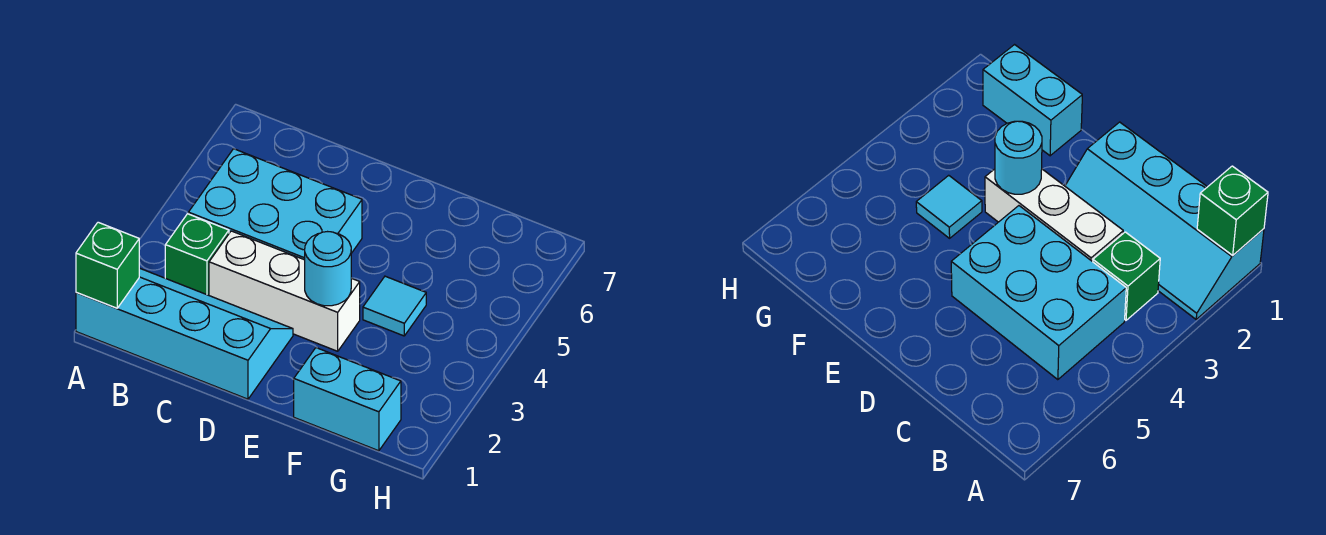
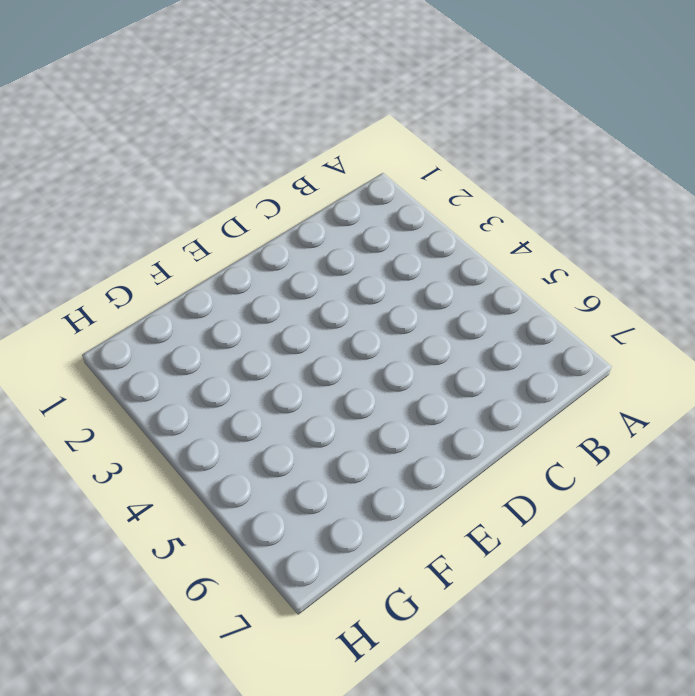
none -> cyan slope A1:D2 level 1 top 1
none -> green brick B3 level 1

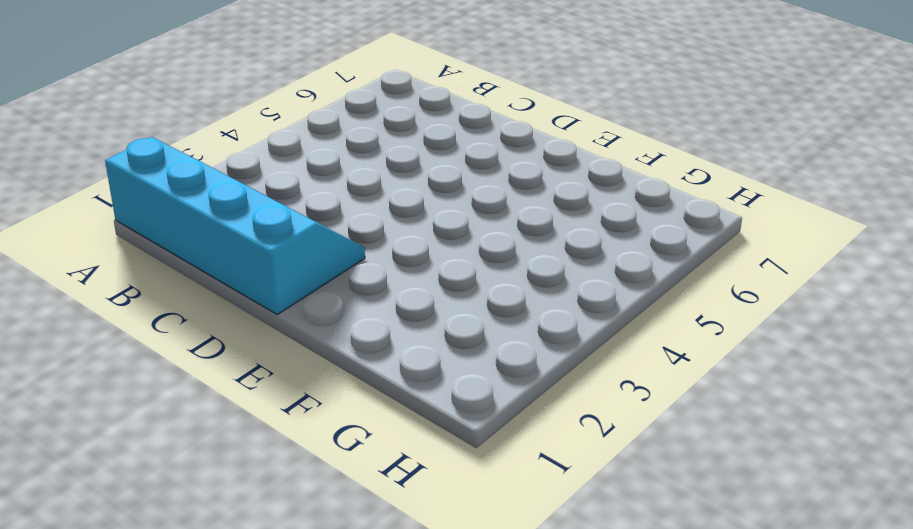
none -> green brick B3 level 1
none -> cyan brick B4:D5 level 1

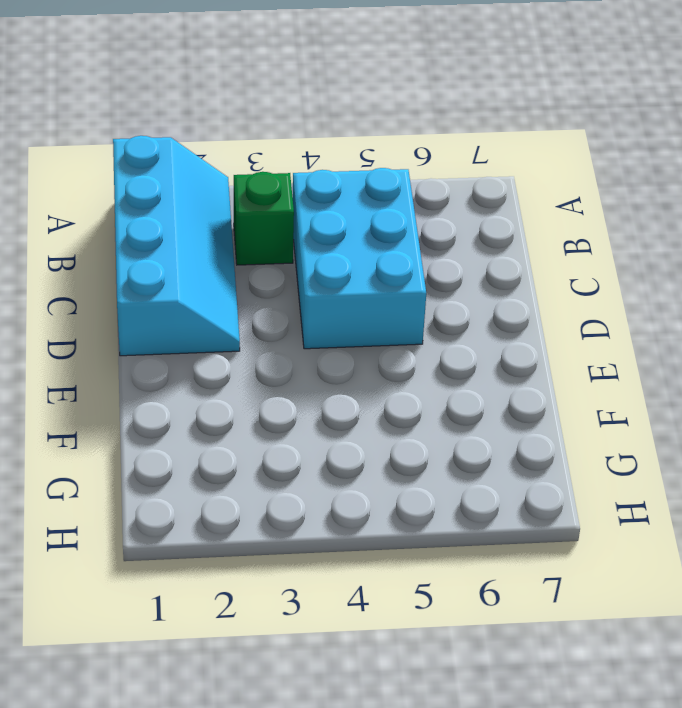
none -> white brick C3:E3 level 1
none -> cyan brick F1:G1 level 1

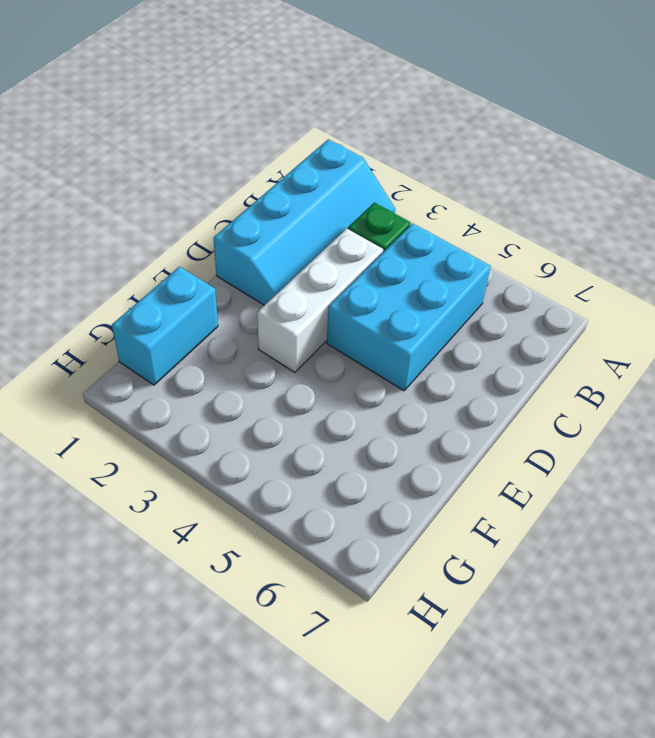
none -> cyan tile F4 level 1
none -> green brick A1 level 2

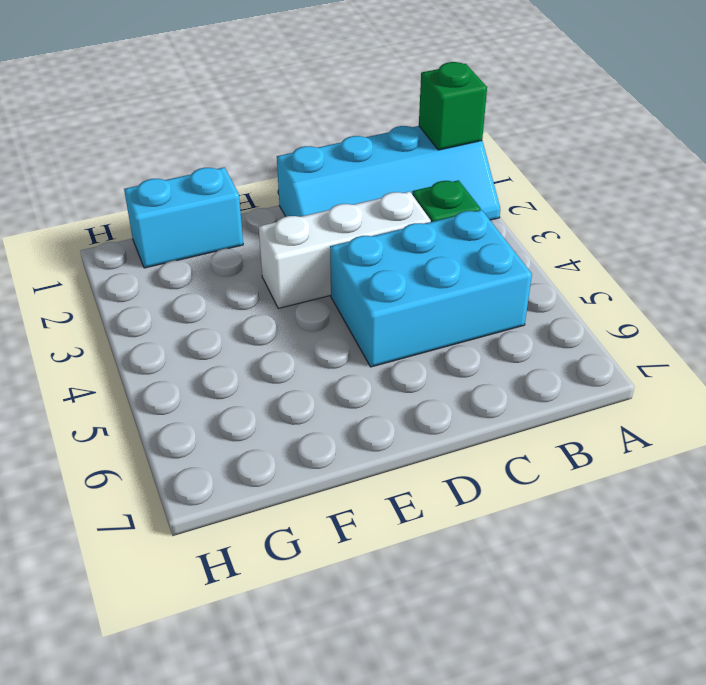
none -> cyan tile F4 level 1
none -> cyan round brick E3 level 2

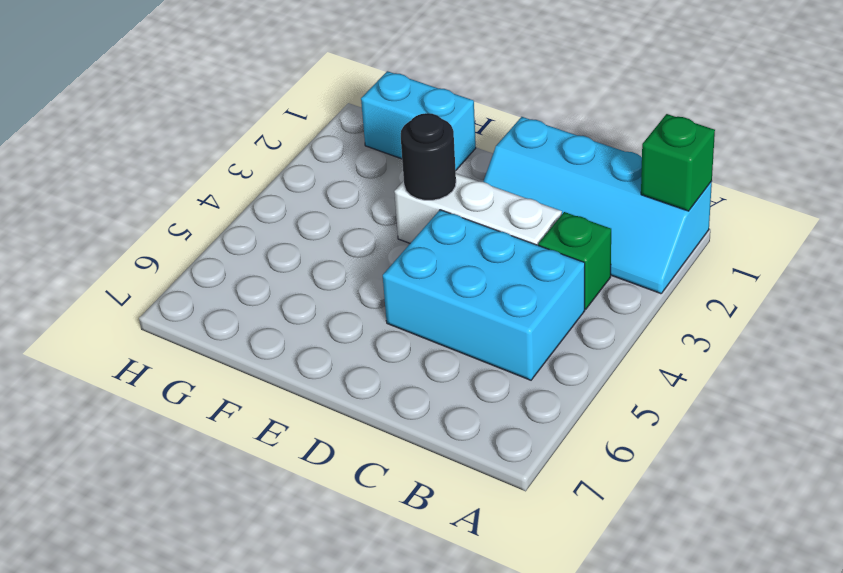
black round brick E3 level 2 -> cyan round brick E3 level 2
none -> cyan tile F4 level 1

